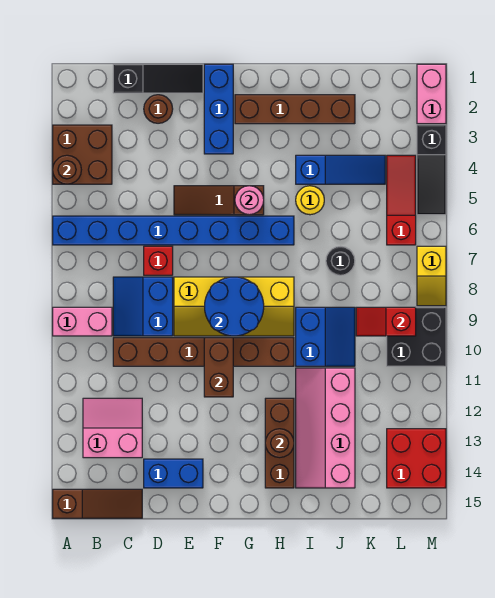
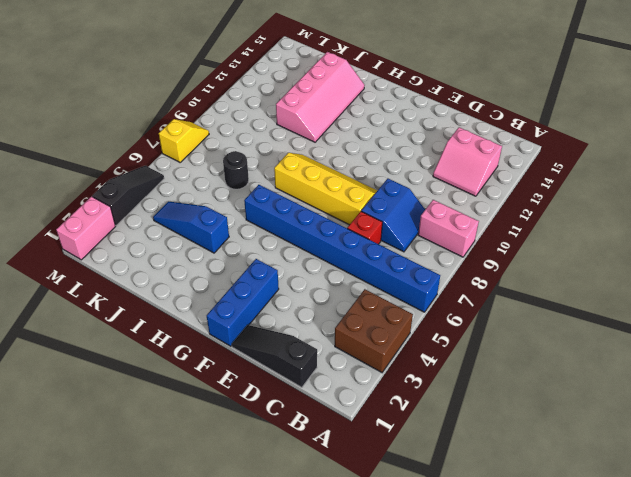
none -> brown slope A15:C15 level 1 top A
none -> brown brick C10:H10 level 1
none -> brown round brick D2 level 1
none -> blue brick D14:E14 level 1

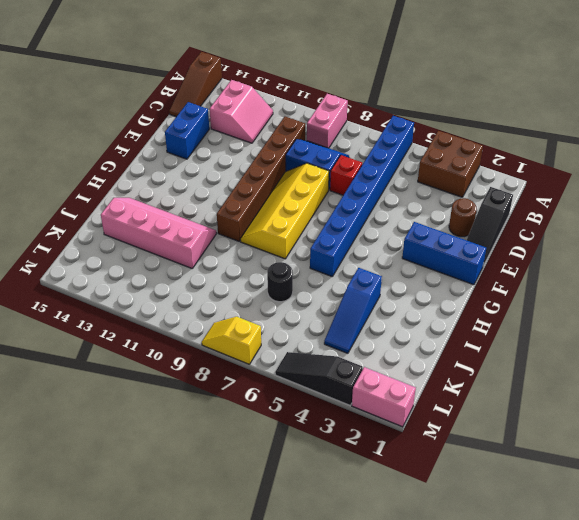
none -> brown slope E5:G5 level 1 top G
none -> brown brick G2:J2 level 1
none -> brown brick H12:H14 level 1
none -> yellow round brick I5 level 1

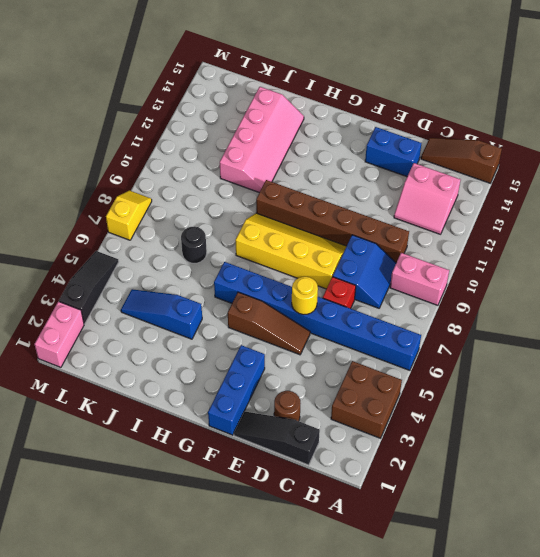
yellow round brick E6 level 2 -> yellow round brick I5 level 1
none -> brown brick G2:J2 level 1
none -> brown brick H12:H14 level 1
none -> blue slope I9:J10 level 1 top I
none -> red slope L4:L6 level 1 top 6

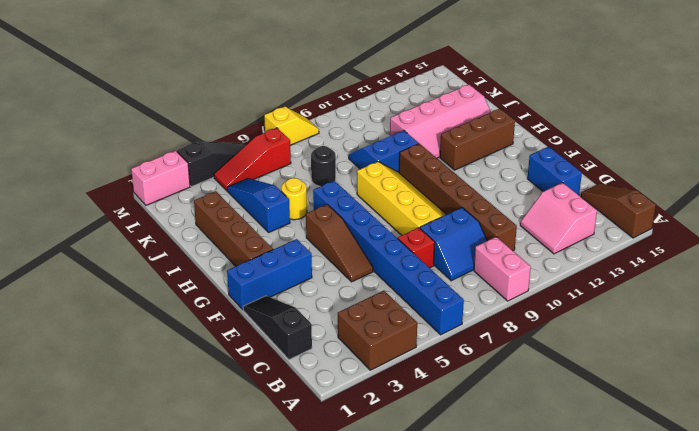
none -> brown round brick D2 level 1
none -> black brick L9:M10 level 1
none -> red brick L13:M14 level 1
none -> brown round brick A4 level 2

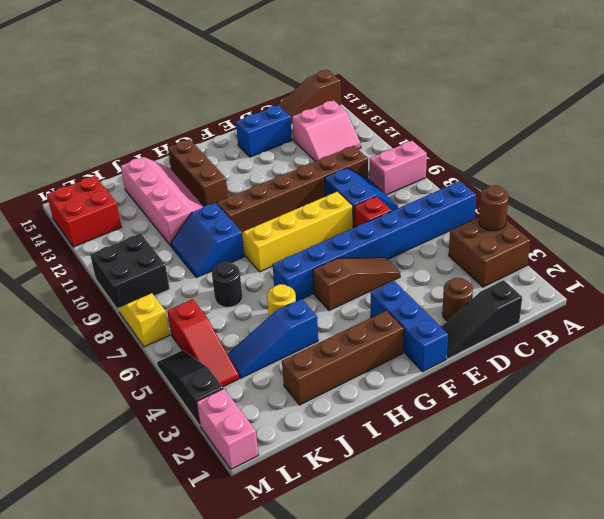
none -> blue round brick F8:G9 level 2
none -> brown brick F10:F11 level 2
none -> pink round brick G5 level 2
none -> brown round brick H13 level 2

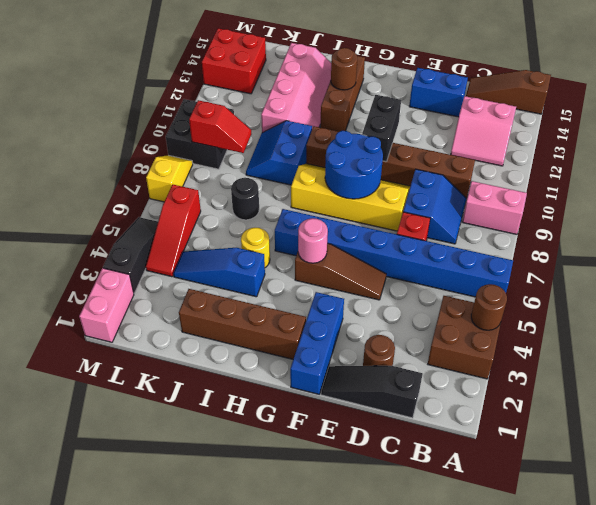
black brick F10:F11 level 2 -> brown brick F10:F11 level 2

